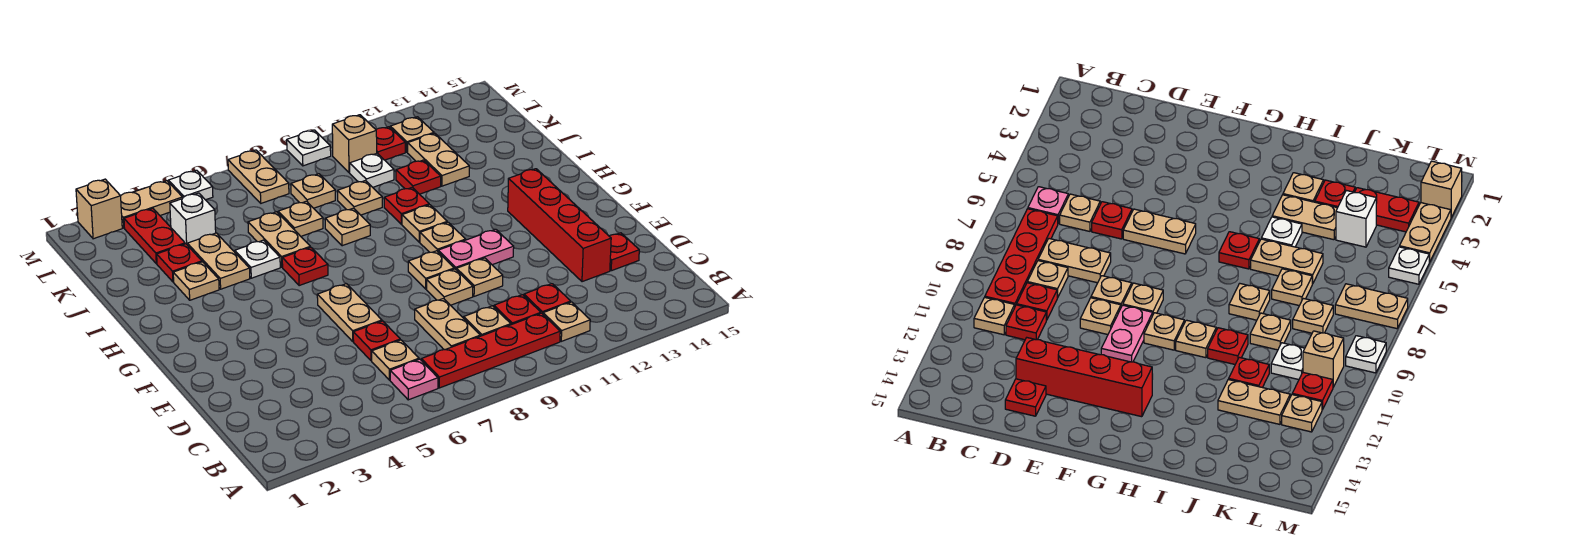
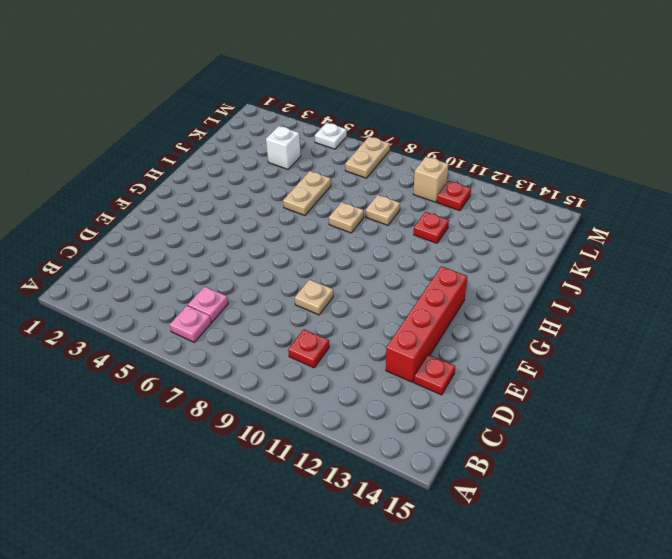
pink plate C6 level 1 -> tan plate C6 level 1
none -> red plate B7:B10 level 1
none -> tan plate B11 level 1
none -> tan plate C8:D8 level 1
none -> tan plate C9 level 1

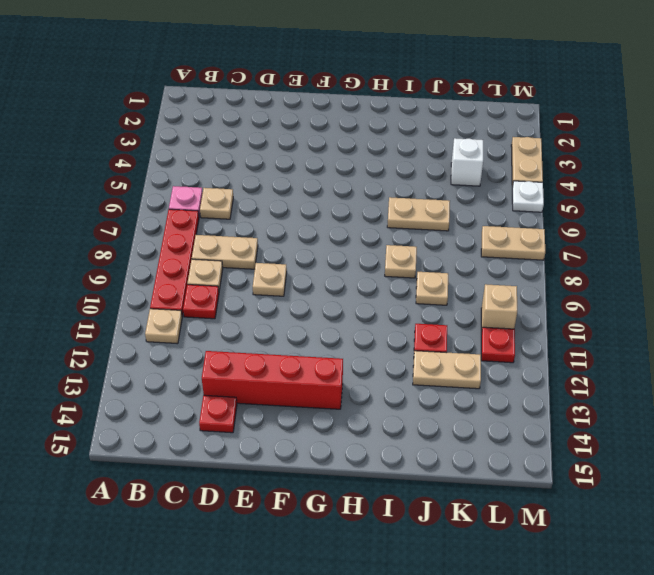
none -> red plate C11 level 1
none -> red plate D6 level 1
none -> tan plate E6:F6 level 1
none -> tan plate E10 level 1

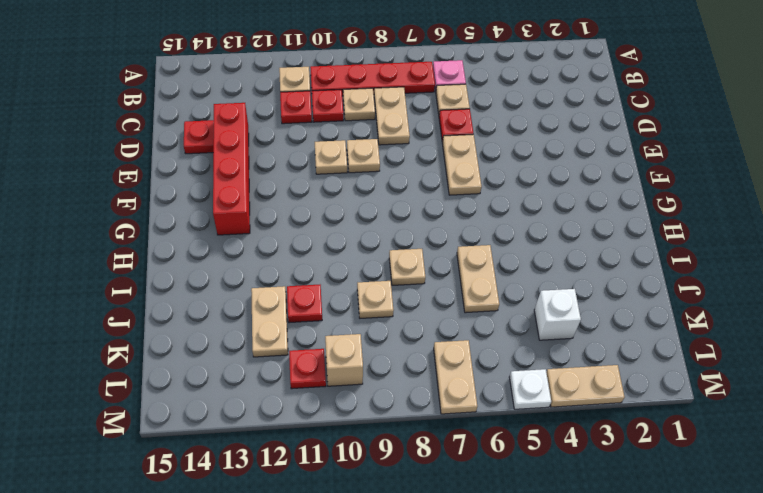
none -> tan plate F9 level 1
none -> pink plate F10:F11 level 1
none -> tan plate G10 level 1
none -> red plate H6 level 1

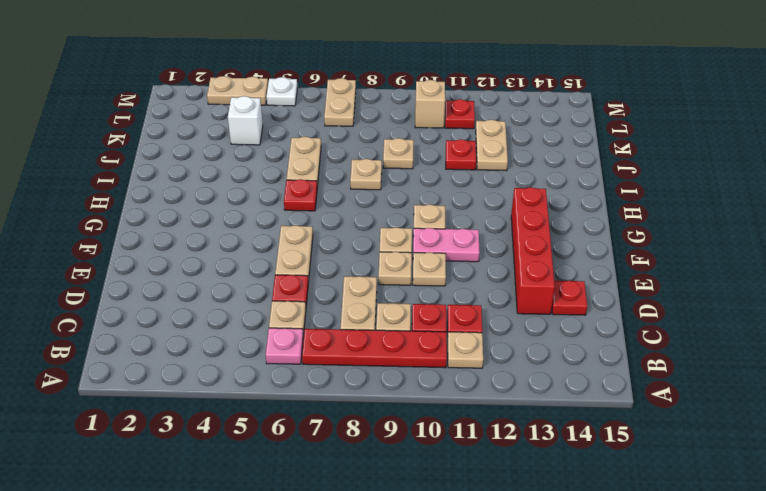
none -> tan plate H10 level 1
none -> tan plate I3 level 1
none -> tan plate I4:J4 level 1
none -> white plate I5 level 1

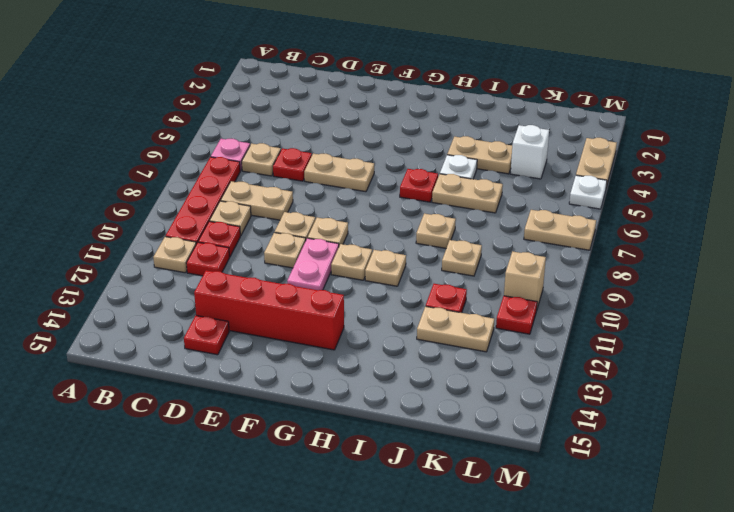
none -> tan plate I3 level 1
none -> red plate I10 level 1
none -> red plate J3 level 1
none -> tan plate J7 level 1

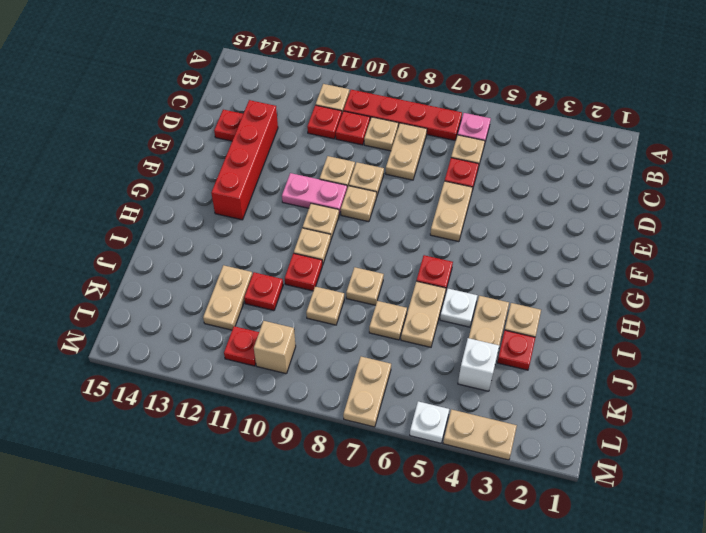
none -> red plate K3:L3 level 1
none -> tan plate K8 level 1
none -> white plate K10 level 1
none -> tan plate L12 level 1

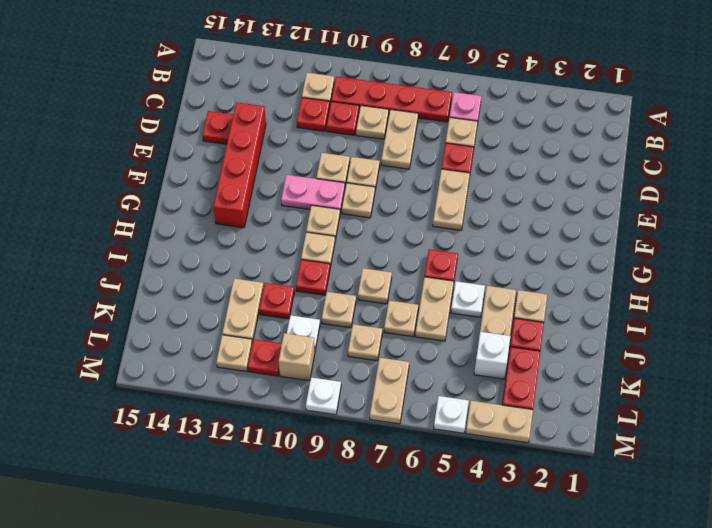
none -> tan brick M2 level 1

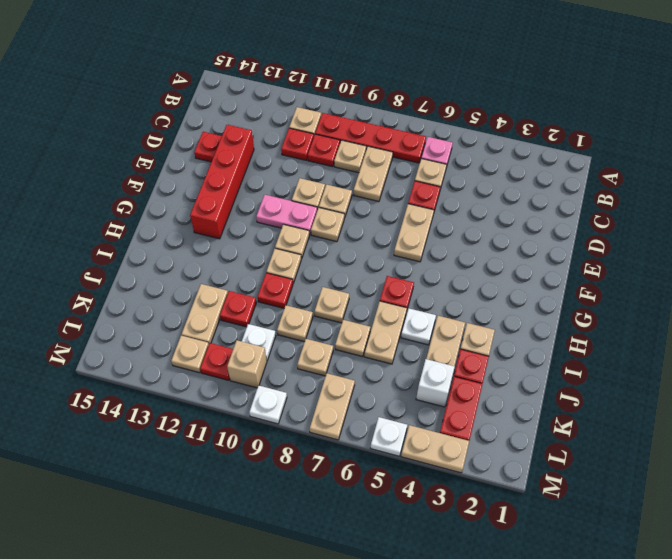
none -> tan brick M2 level 1

